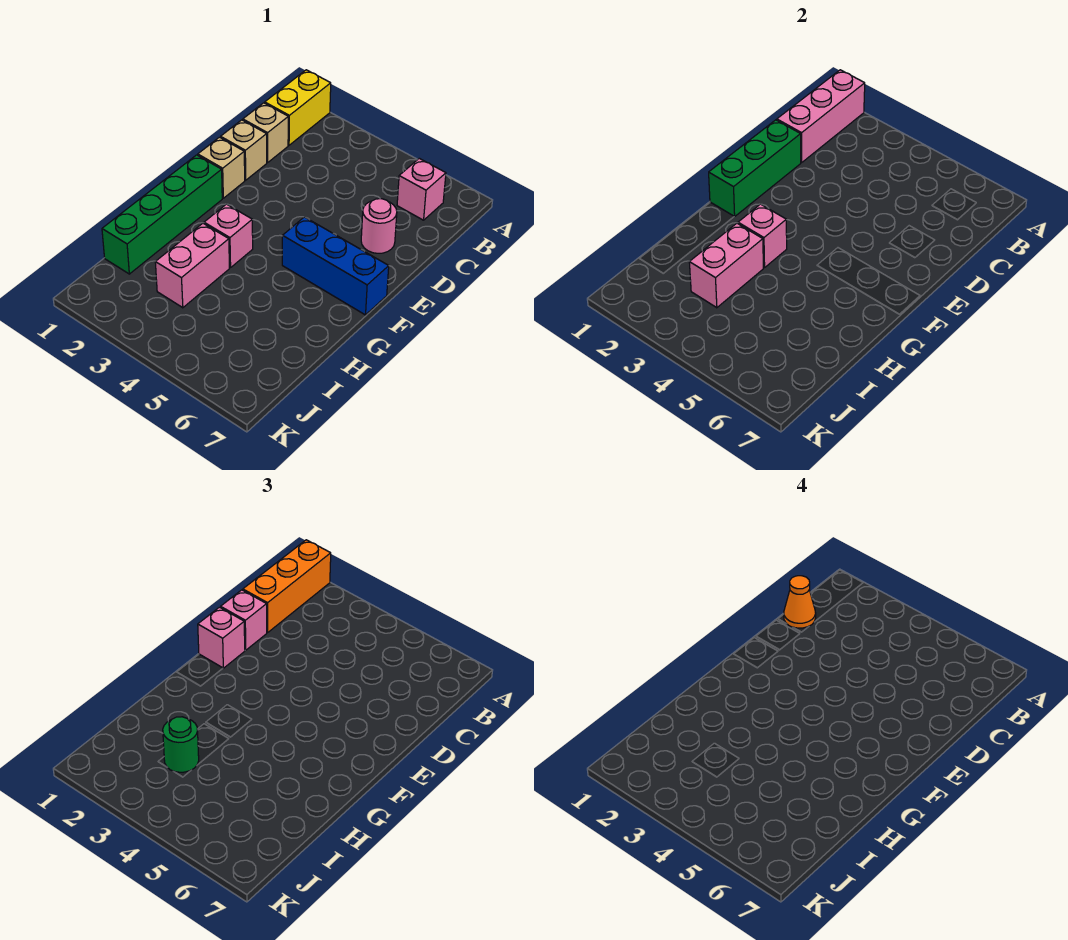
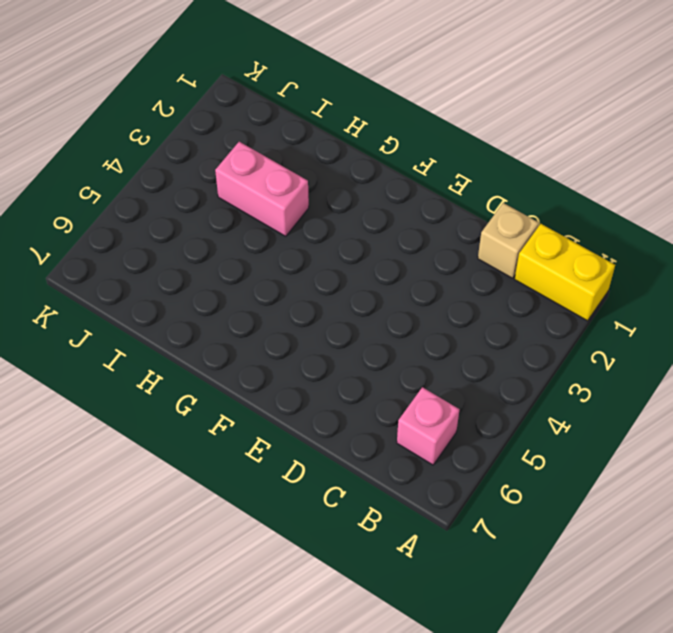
none -> tan brick D1 level 1
none -> pink round brick D6 level 1
none -> tan brick E1 level 1

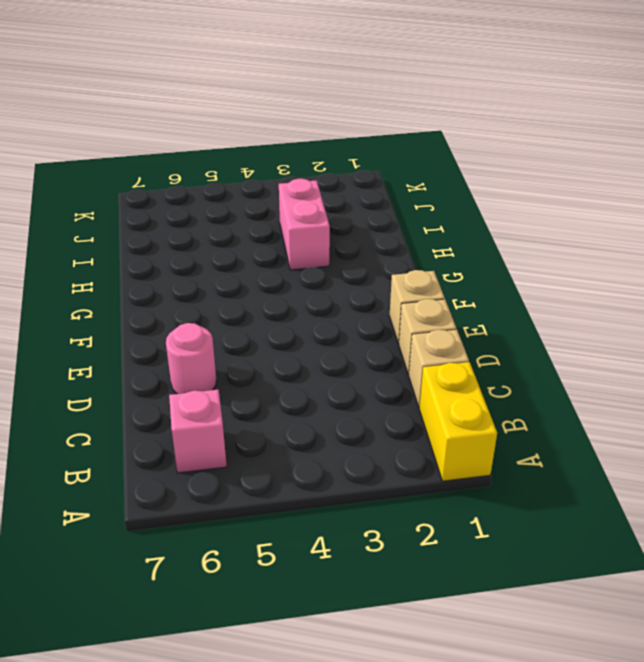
none -> green brick F1:I1 level 1
none -> blue brick F5:F7 level 1
none -> pink brick G3 level 1

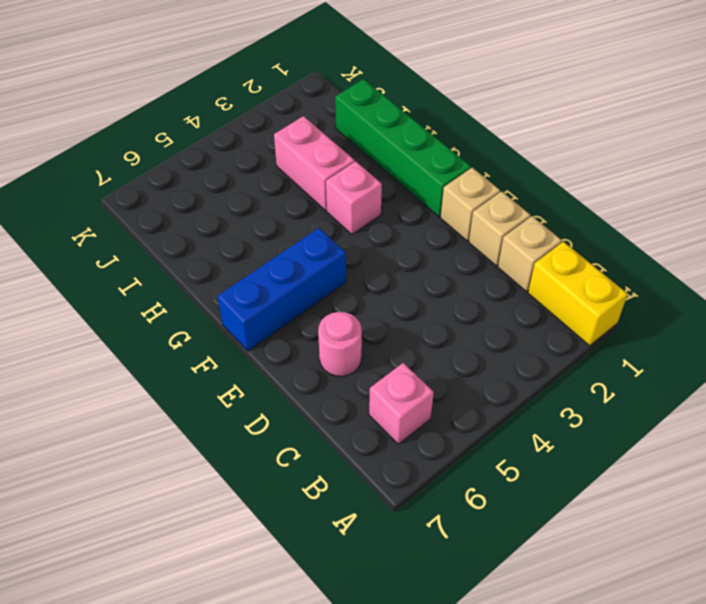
none -> pink brick A1:C1 level 2
none -> green brick D1:F1 level 2
none -> pink brick G3 level 2

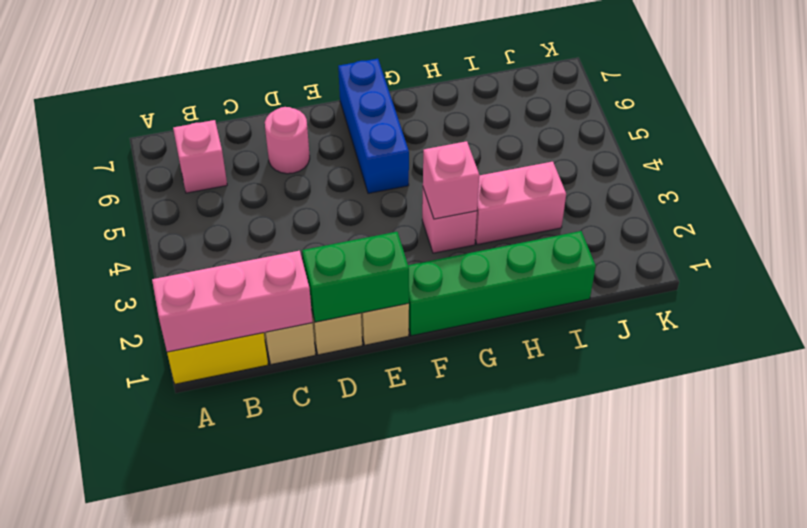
green brick D1:E1 level 2 -> green brick D1:F1 level 2
none -> pink brick H3:I3 level 2
none -> orange brick A1:C1 level 3
none -> pink brick D1 level 3

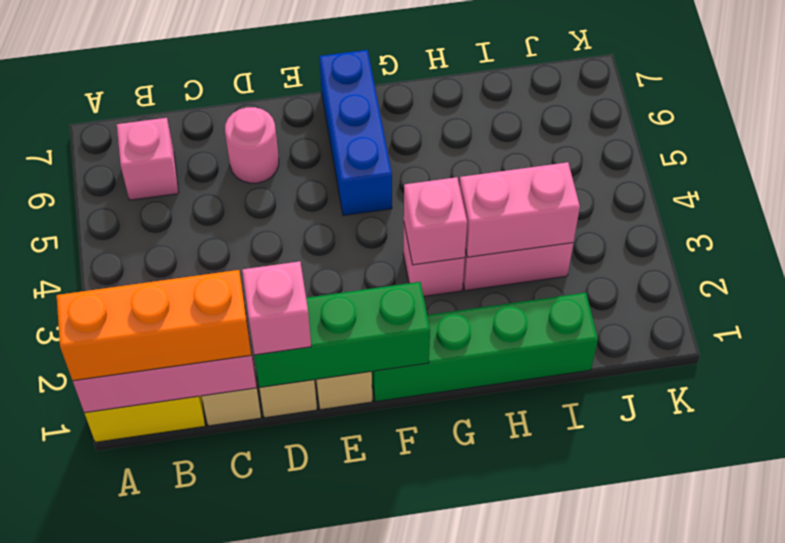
none -> pink brick E1 level 3
none -> green round brick I3 level 3
none -> orange cone C1 level 4

